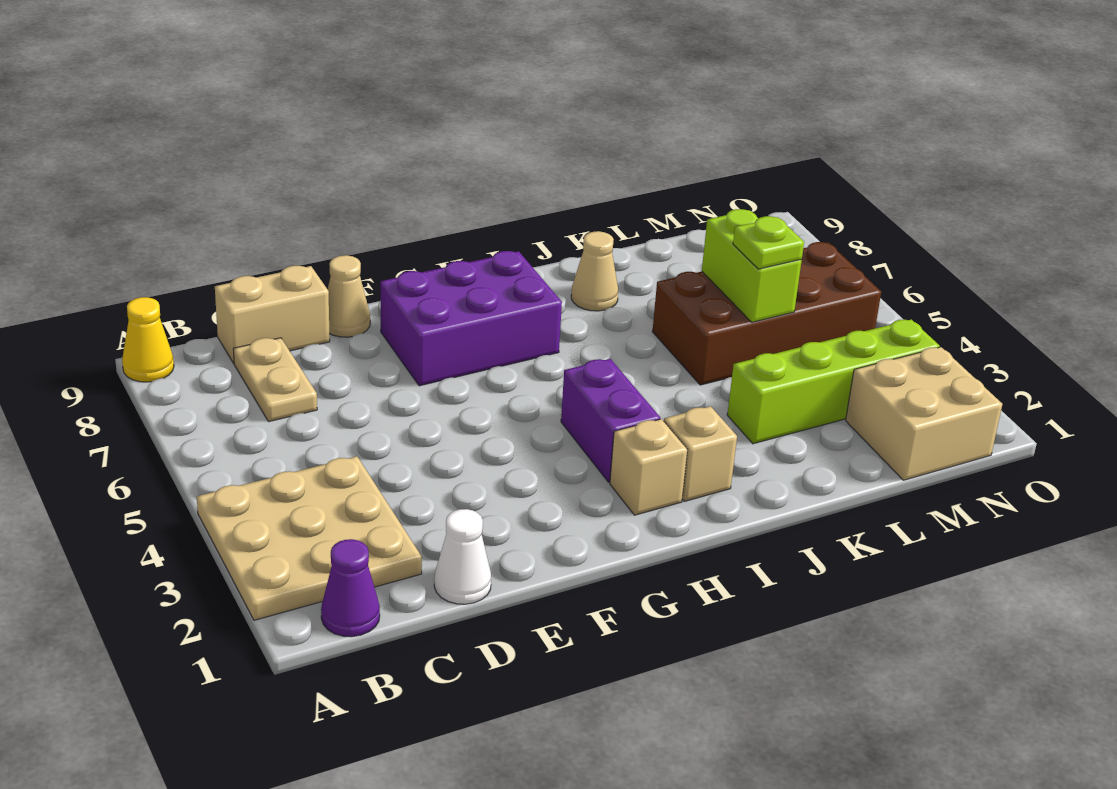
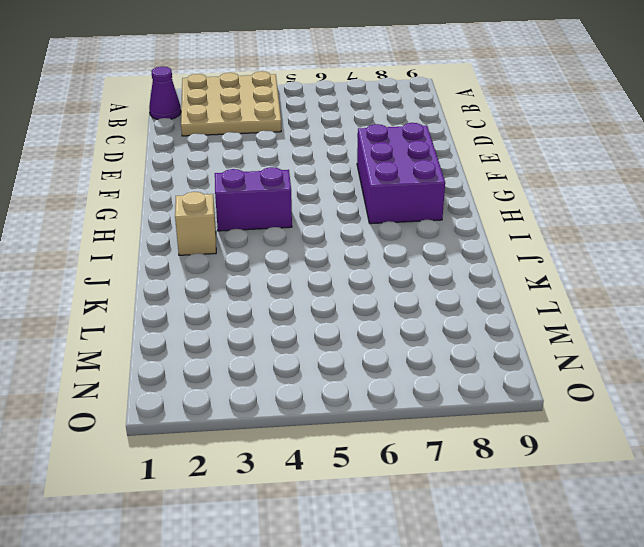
none -> yellow cone A9 level 1
none -> tan plate C7:C8 level 1
none -> tan brick C9:D9 level 1

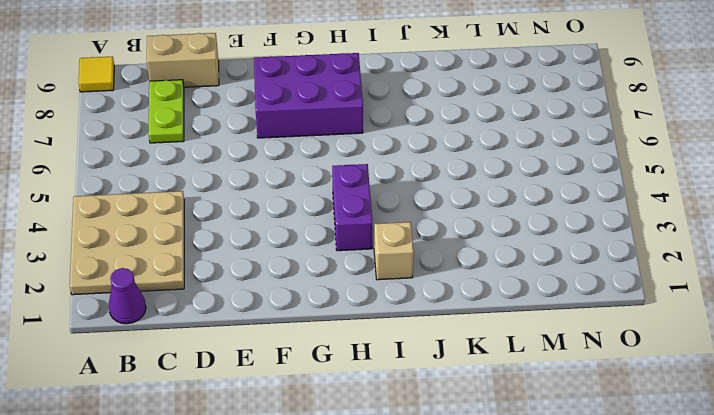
yellow tile A9 level 1 -> yellow cone A9 level 1
lime plate C7:C8 level 1 -> tan plate C7:C8 level 1
none -> white cone D1 level 1
none -> tan cone E9 level 1
none -> tan brick H2 level 1

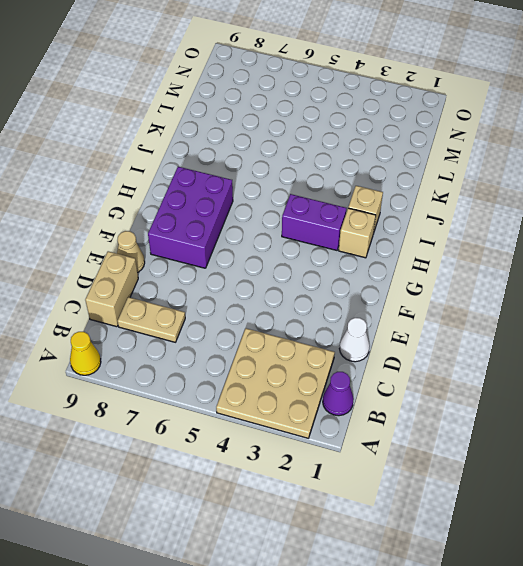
none -> tan cone J8 level 1
none -> lime brick K3:N3 level 1
none -> brown brick K5:N6 level 1

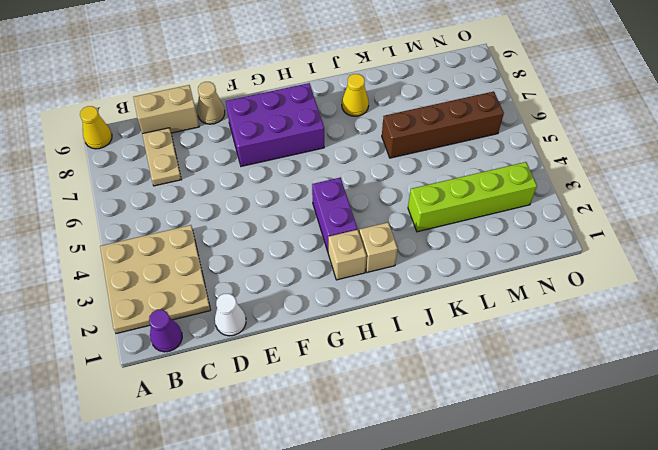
yellow cone J8 level 1 -> tan cone J8 level 1
brown brick K6:N6 level 1 -> brown brick K5:N6 level 1
none -> tan brick M1:N2 level 1
none -> lime brick L5:L6 level 2
none -> lime plate L5 level 3

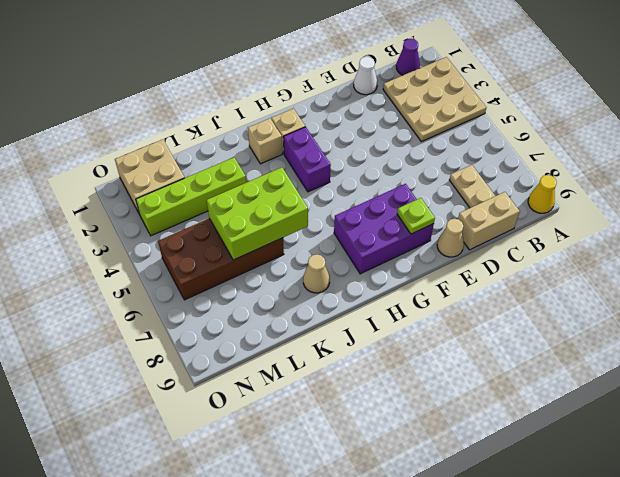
lime plate F8 level 2 -> lime plate L5 level 3
lime brick J5:L6 level 2 -> lime brick L5:L6 level 2

